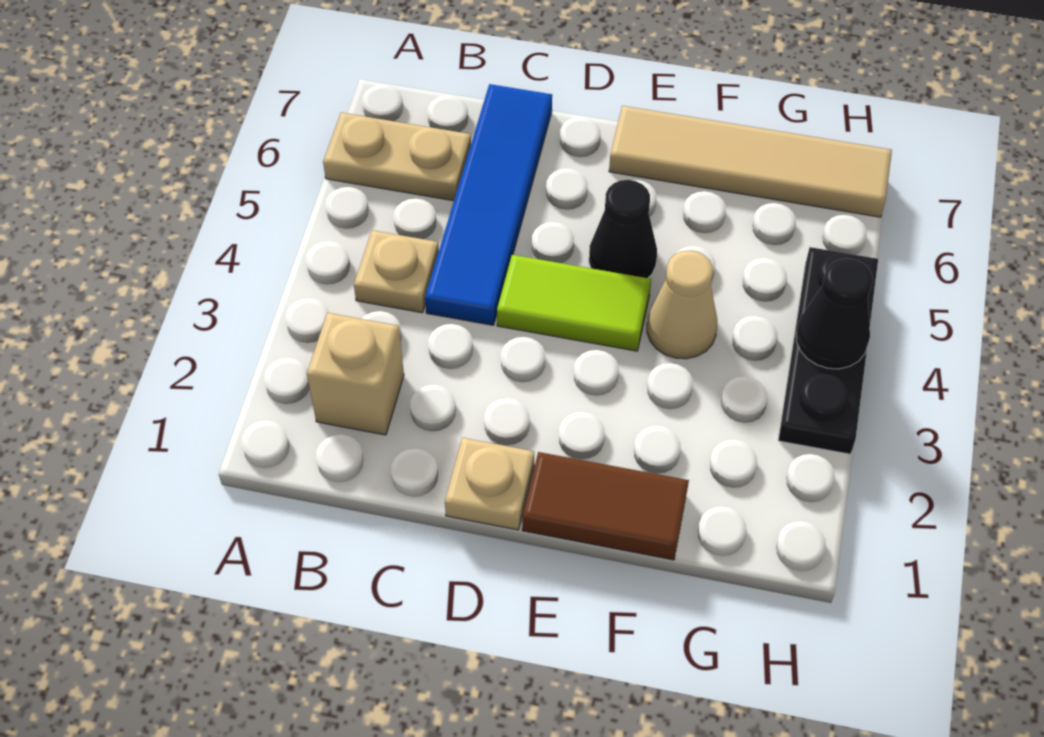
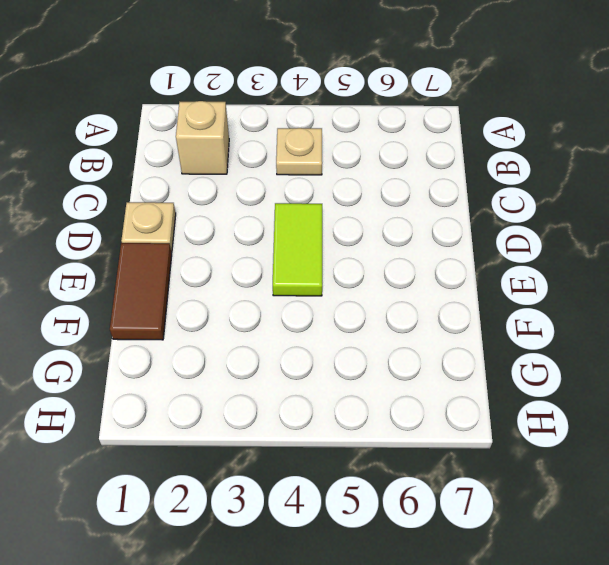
none -> tan plate A6:B6 level 1
none -> blue tile C4:C7 level 1
none -> black cone E5 level 1

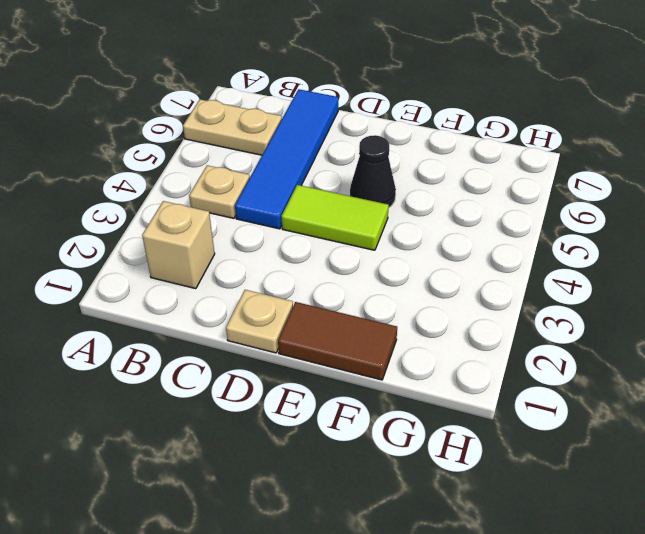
none -> tan tile E7:H7 level 1
none -> tan cone F4 level 1
none -> black plate H3:H5 level 1

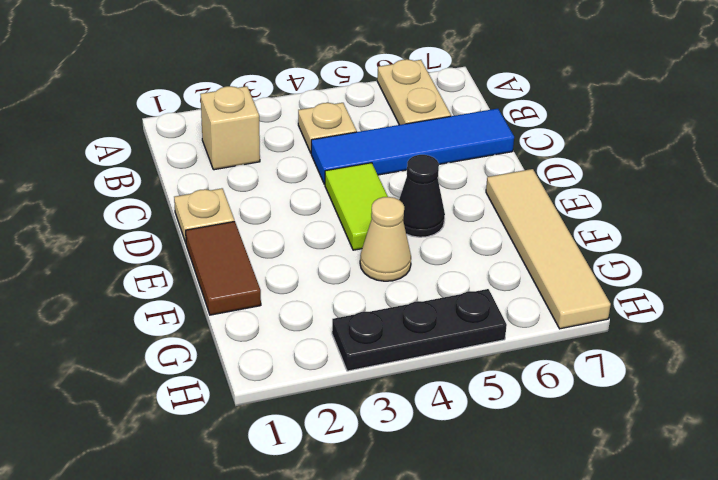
none -> black cone H4 level 2

